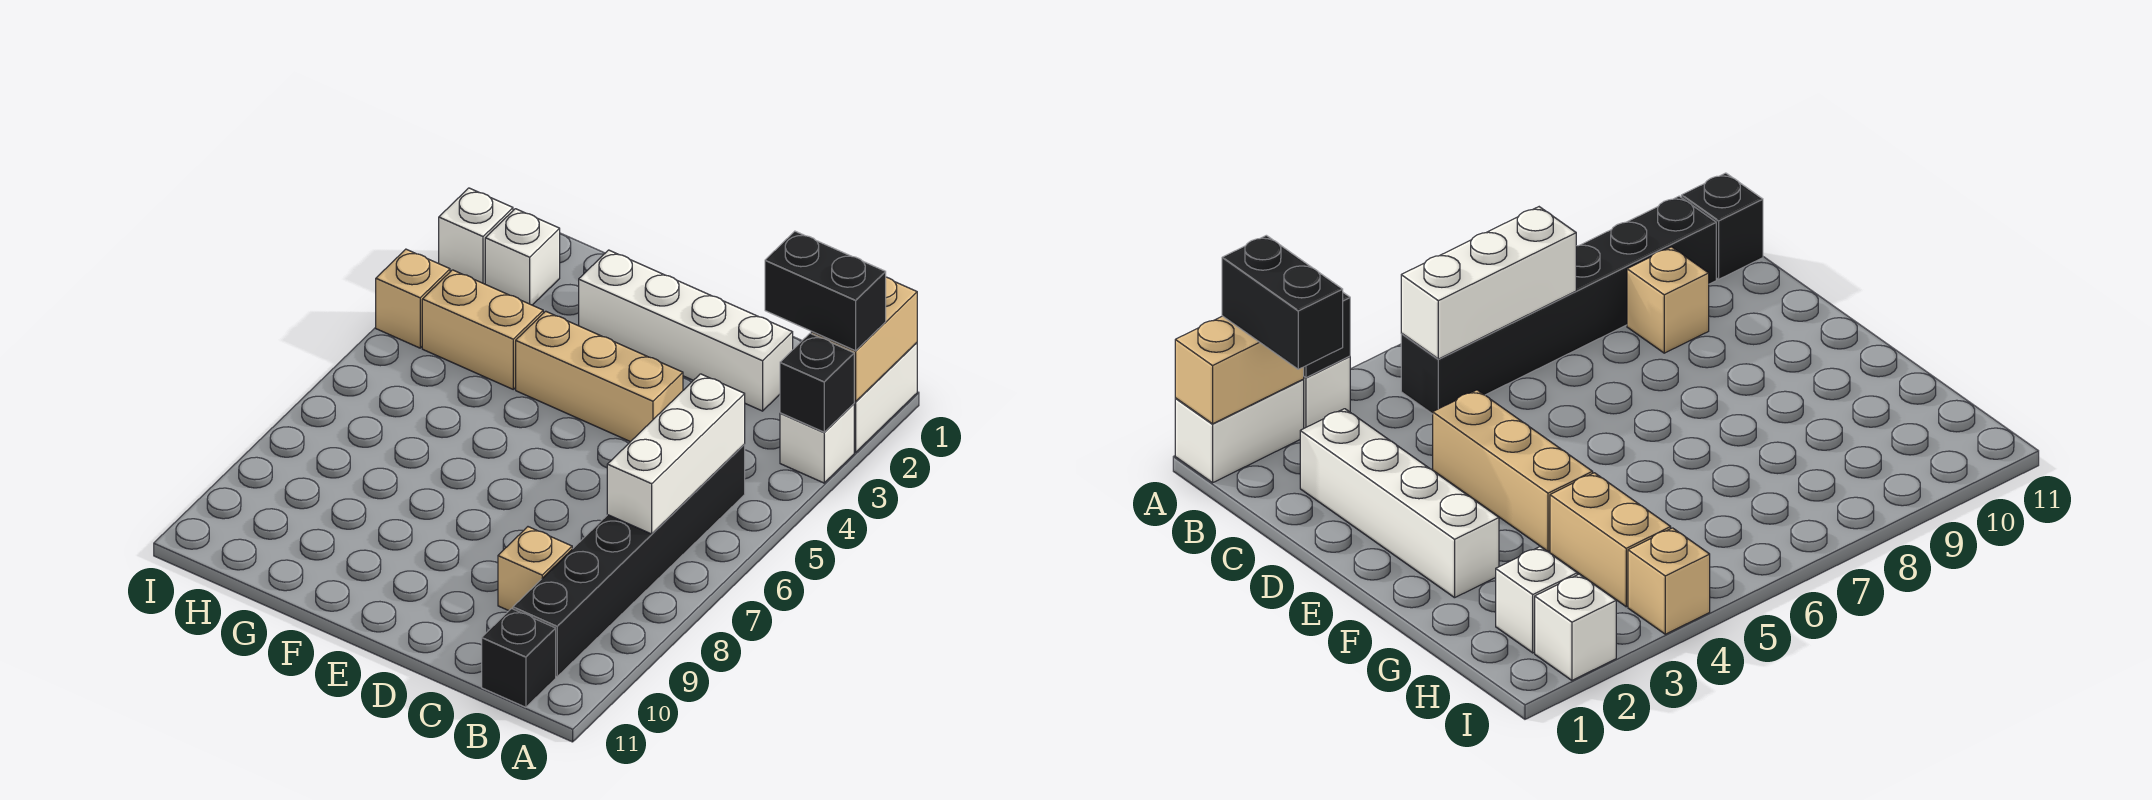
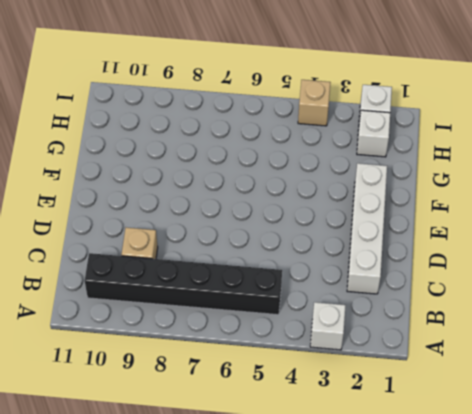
none -> white brick A1:A2 level 1
none -> black brick B11 level 1
none -> tan brick D4:F4 level 1

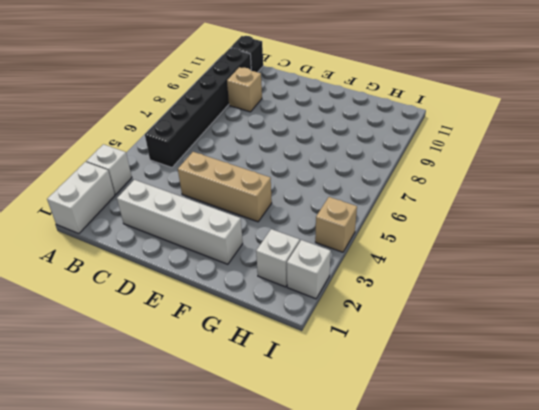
none -> tan brick G4:H4 level 1
none -> tan brick A1:A2 level 2
none -> black brick A3 level 2

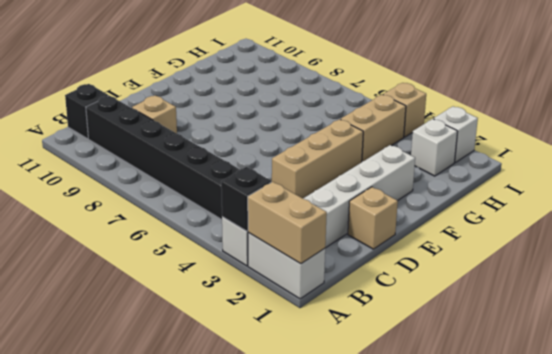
tan brick D1 level 1 -> none
none -> white brick B5:B7 level 2
none -> black brick A2:B2 level 3

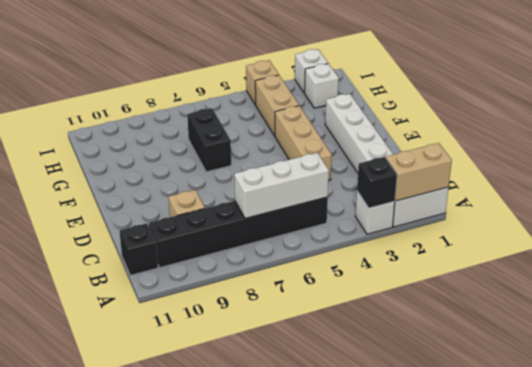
black brick F7:G7 level 1 -> black brick A2:B2 level 3

